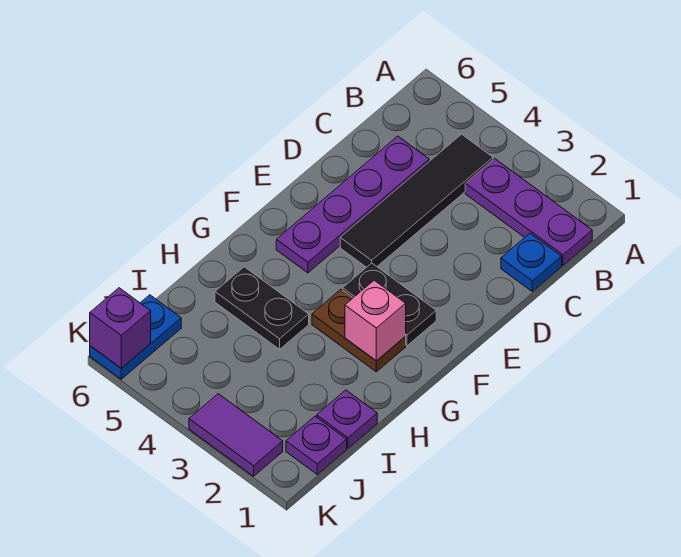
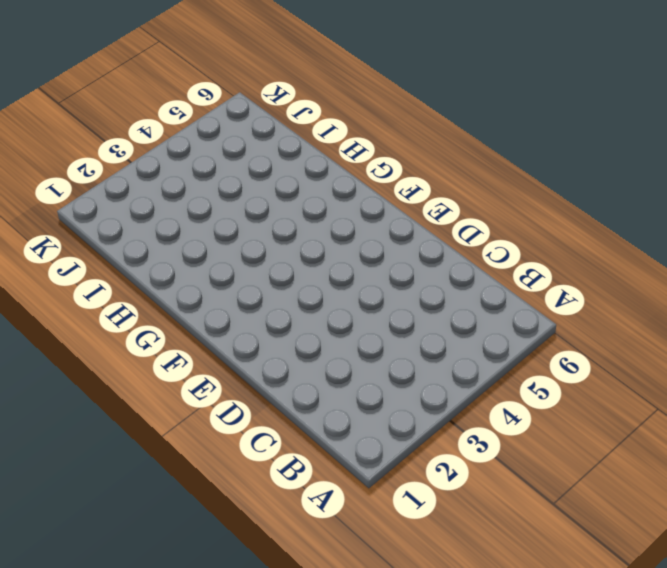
none -> purple plate B1:B3 level 1
none -> black tile B4:E4 level 1
none -> blue plate C1 level 1

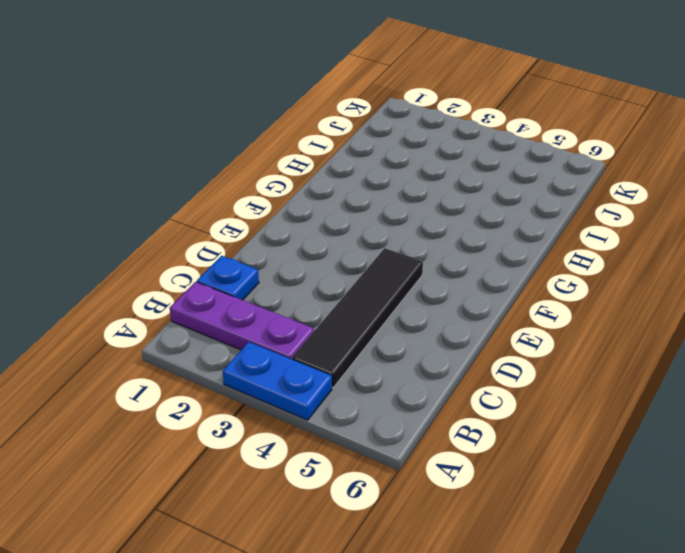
blue plate A3:A4 level 1 -> blue plate J6:K6 level 1
none -> purple plate C5:F5 level 1
none -> black plate F2:F3 level 1
none -> brown plate G2:G3 level 1

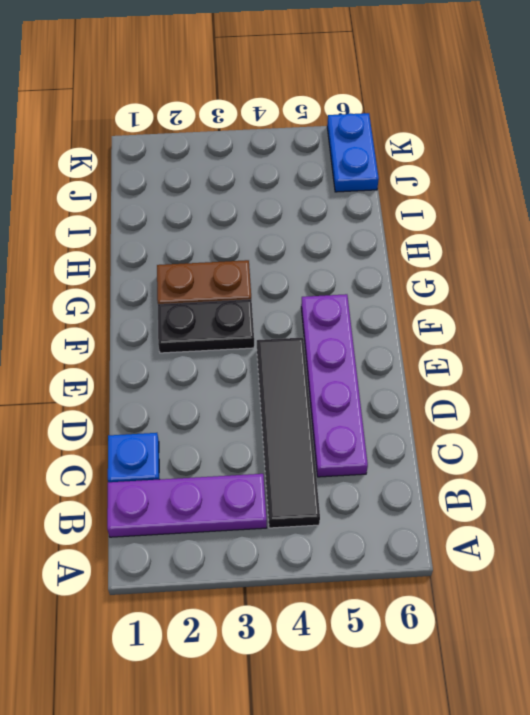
none -> black plate H4:H5 level 1
none -> purple plate I1 level 1
none -> purple plate J1 level 1

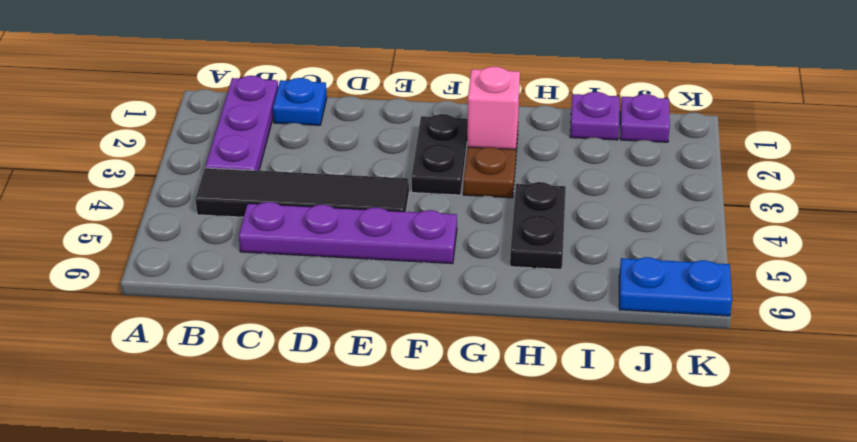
none -> purple tile K2:K3 level 1
none -> purple brick K6 level 2

